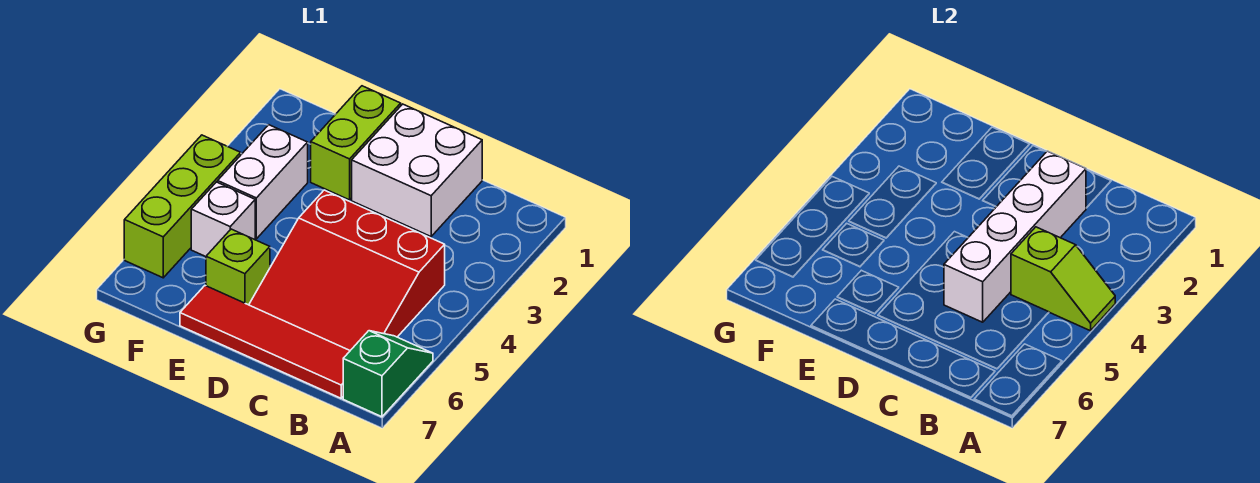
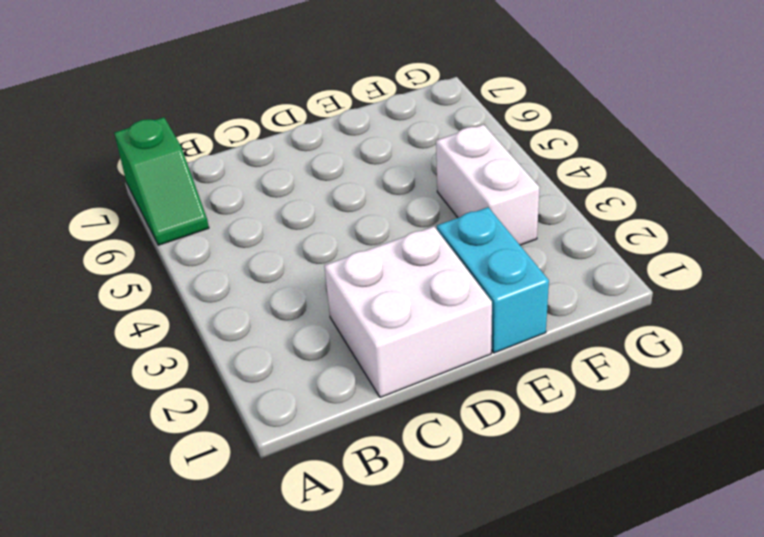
cyan brick E1:E2 level 1 -> lime brick E1:E2 level 1
none -> red slope B4:D6 level 1 top 4
none -> red tile B7:E7 level 1

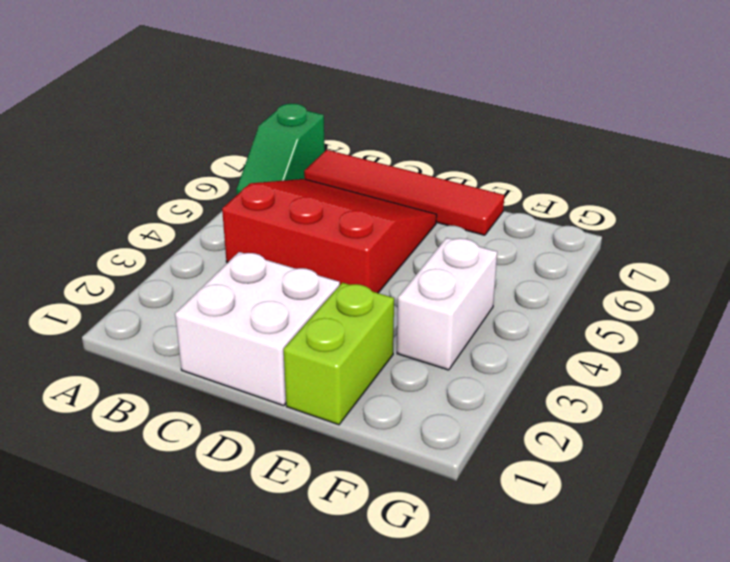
none -> lime brick E6 level 1
none -> white brick F5 level 1

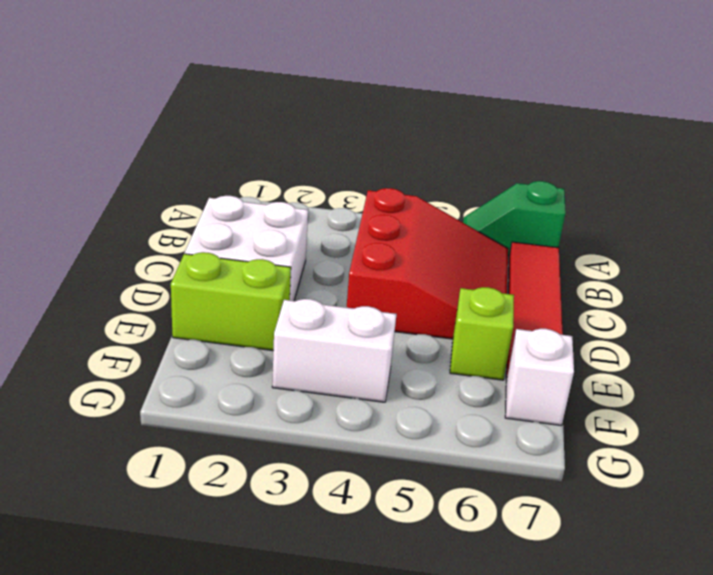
white brick F7 level 1 -> white brick F5 level 1
none -> lime brick G4:G6 level 1
none -> lime slope A4:B4 level 2 top B

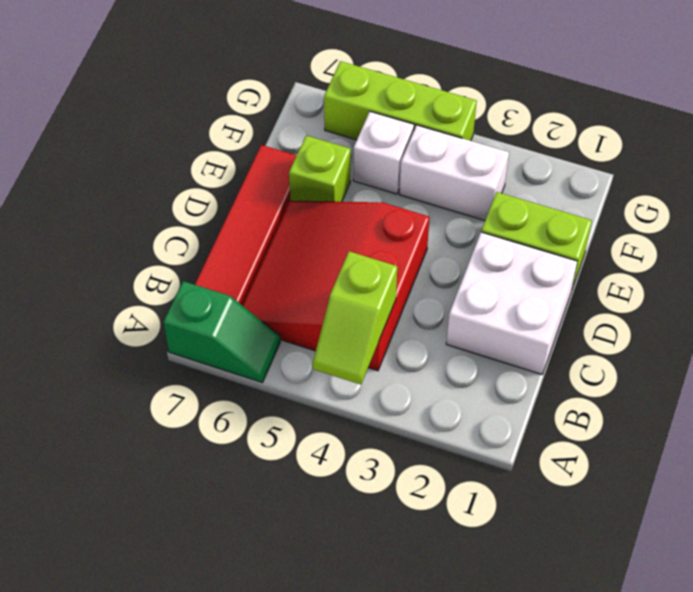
none -> white brick C2:C5 level 2

